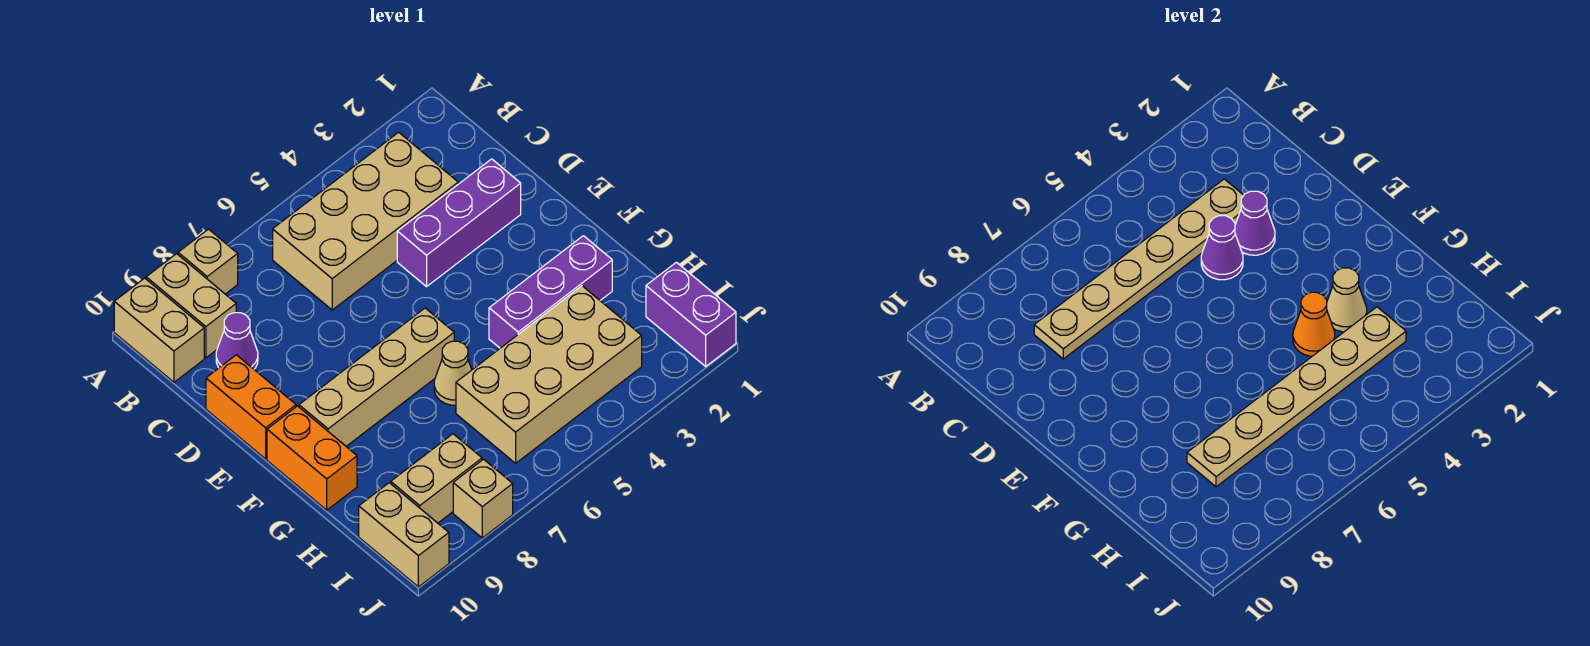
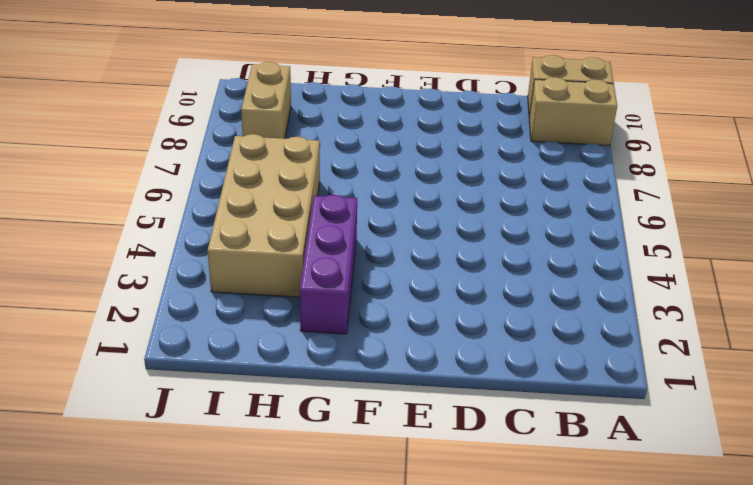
none -> tan brick A8 level 1
none -> tan brick B3:C6 level 1
none -> purple cone C9 level 1

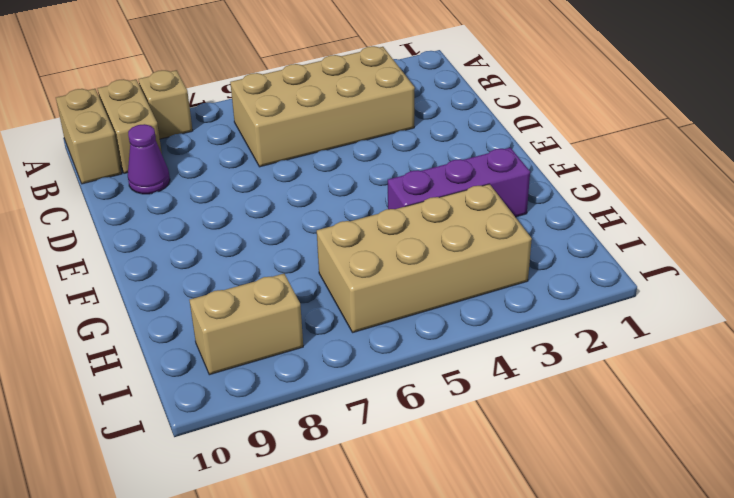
none -> purple brick D2:D4 level 1
none -> orange brick D10:E10 level 1
none -> tan brick F6:F9 level 1

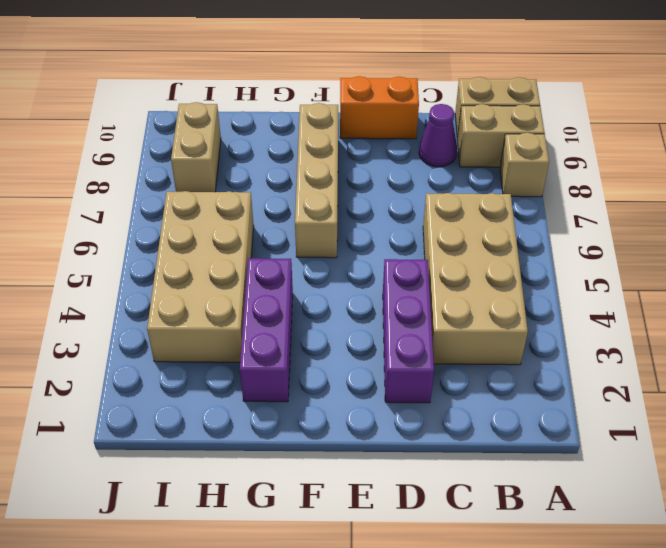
none -> orange brick F10:G10 level 1
none -> tan cone G6 level 1
none -> purple brick I1:J1 level 1

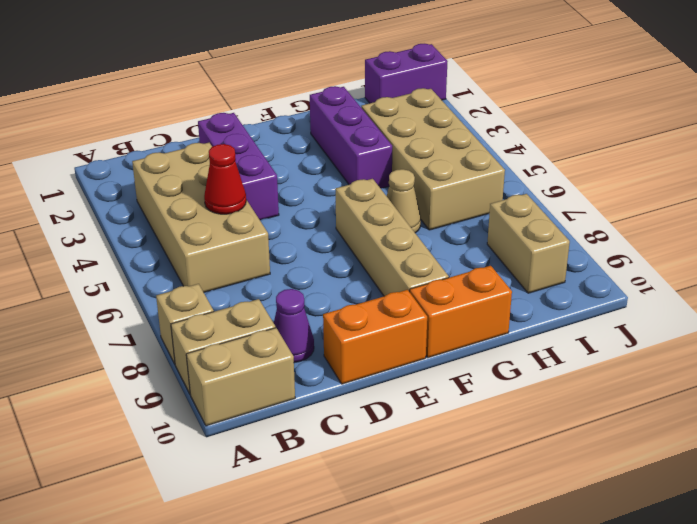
red cone C5 level 2 -> tan plate C3:C8 level 2
none -> tan brick I10:J10 level 1
none -> tan brick J8 level 1
none -> purple cone D3 level 2

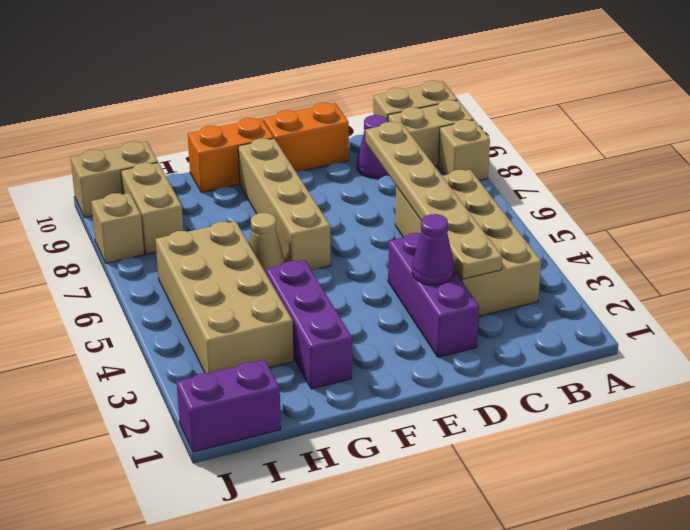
none -> purple cone D4 level 2
none -> tan cone G3 level 2
none -> orange cone G4 level 2

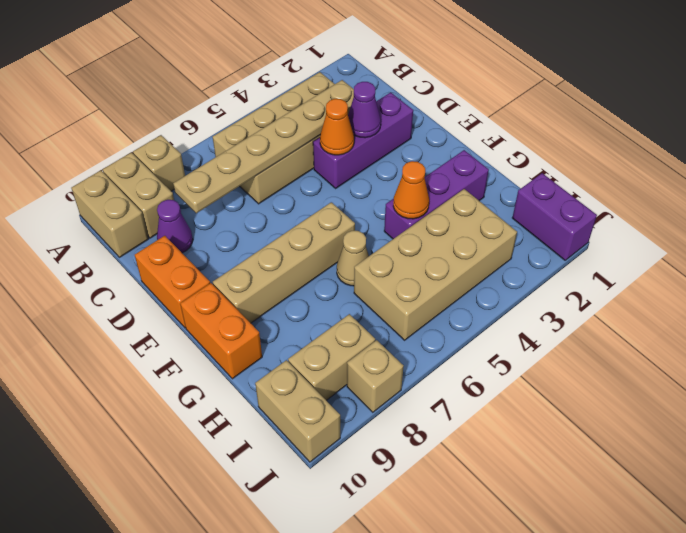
orange cone D4 level 2 -> purple cone D4 level 2
none -> tan cone G3 level 2
none -> tan plate H3:H8 level 2

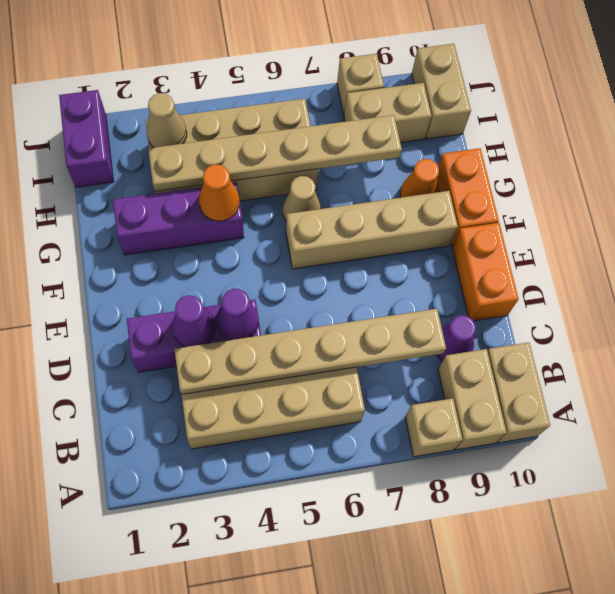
orange cone G9 level 1 -> none
tan cone I3 level 2 -> tan cone G3 level 2

